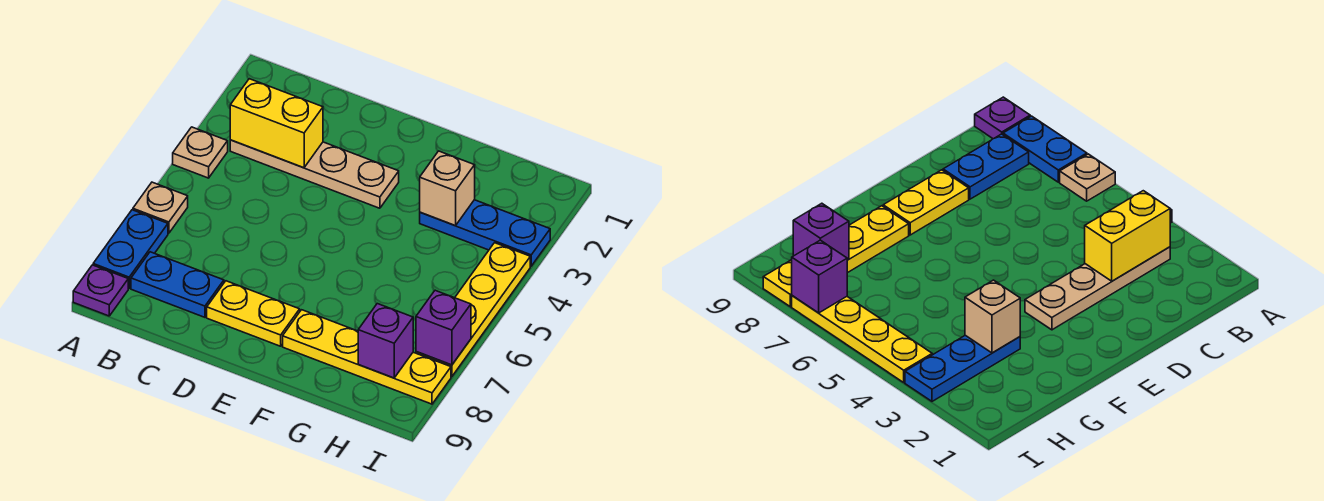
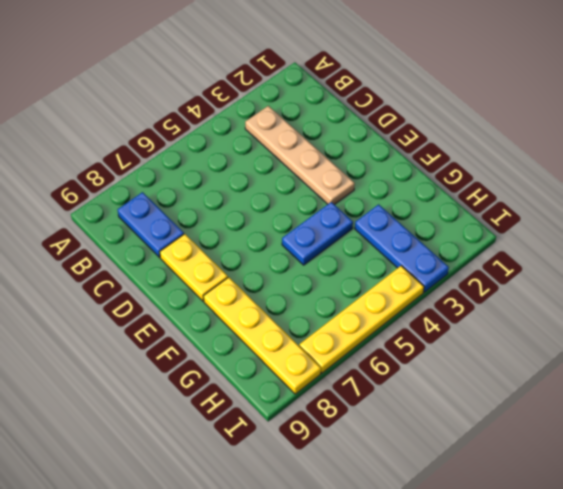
blue plate F4:F5 level 1 -> blue plate A7:A8 level 1
none -> tan plate A4 level 1
none -> tan plate A6 level 1
none -> purple plate A9 level 1

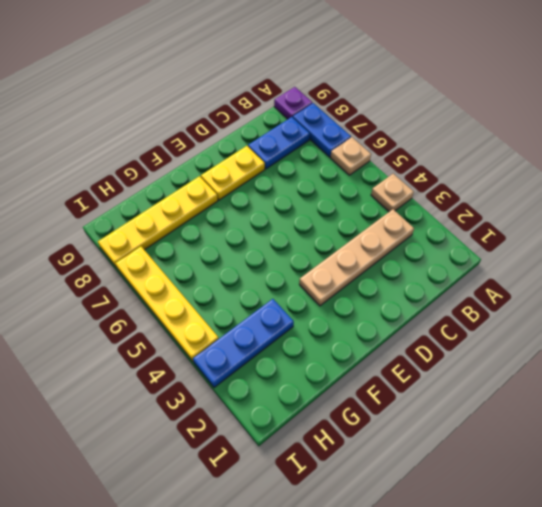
none -> yellow brick B3:C3 level 2
none -> tan brick G3 level 2
none -> purple brick H8 level 2

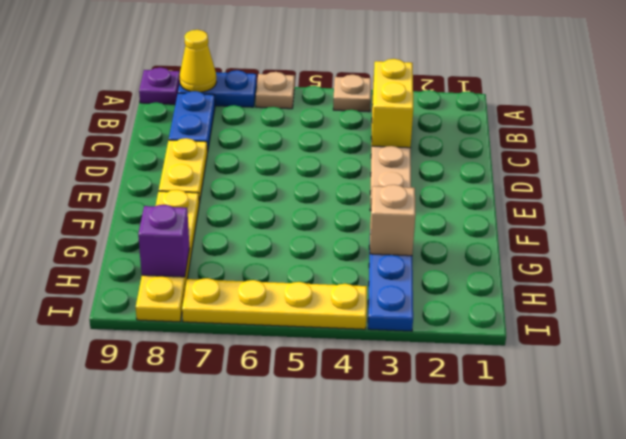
yellow cone A8 level 2 -> none
none -> purple brick I7 level 2

